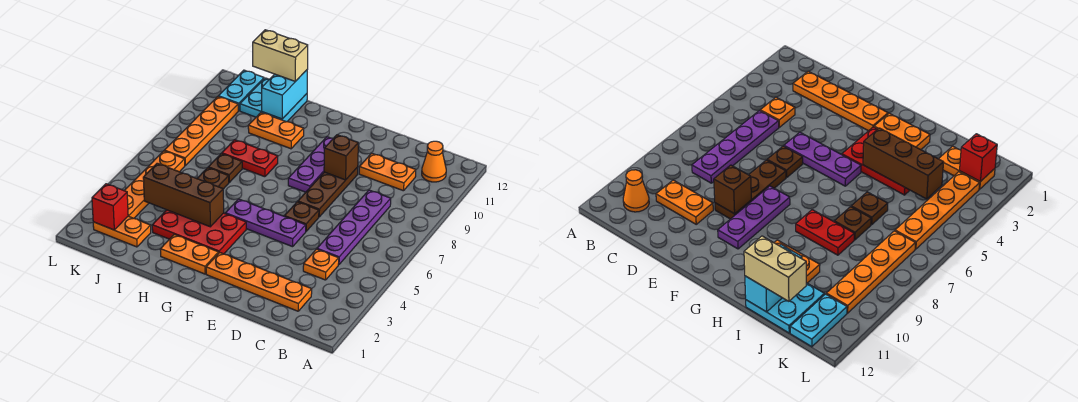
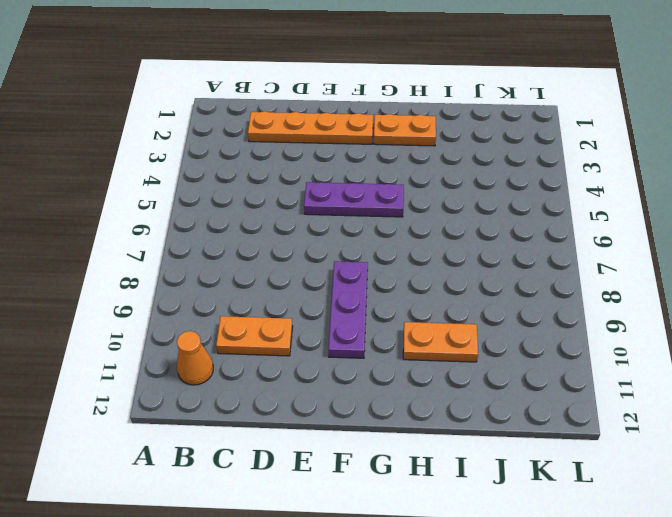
none -> orange plate C4 level 1
none -> purple plate C5:C8 level 1
none -> brown plate E6 level 1

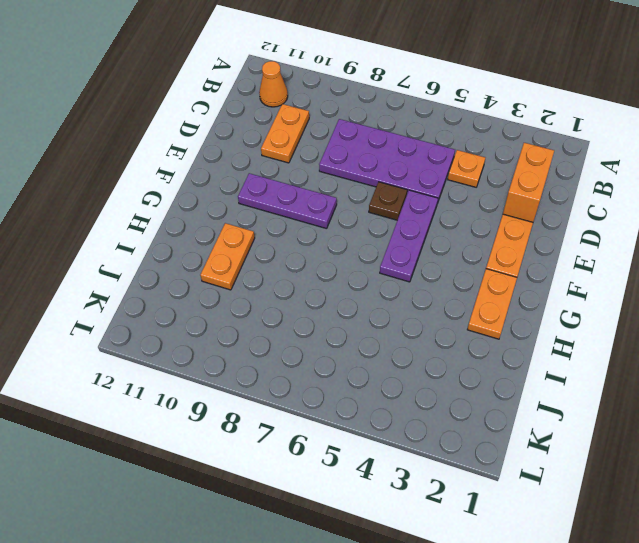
orange brick C2:D2 level 2 -> none
purple plate C5:D8 level 1 -> purple plate C5:C8 level 1
none -> brown plate E7:E9 level 1
none -> red plate G3:I4 level 1
none -> red plate H8:I8 level 1

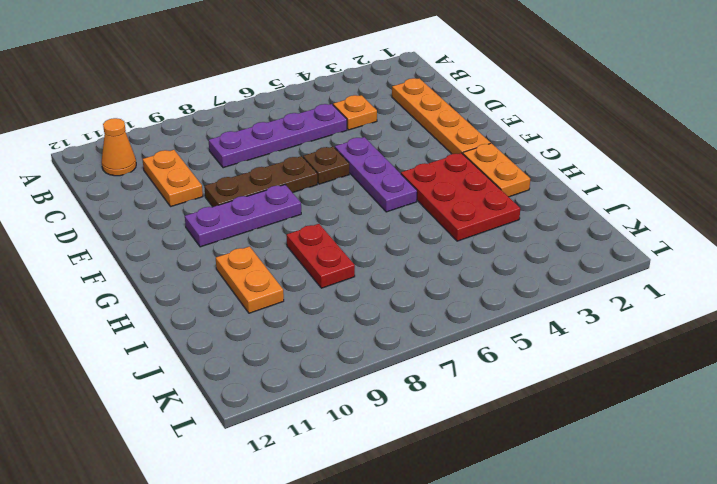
none -> brown plate I6 level 1
none -> brown plate I7 level 1
none -> cyan plate I11:J12 level 1

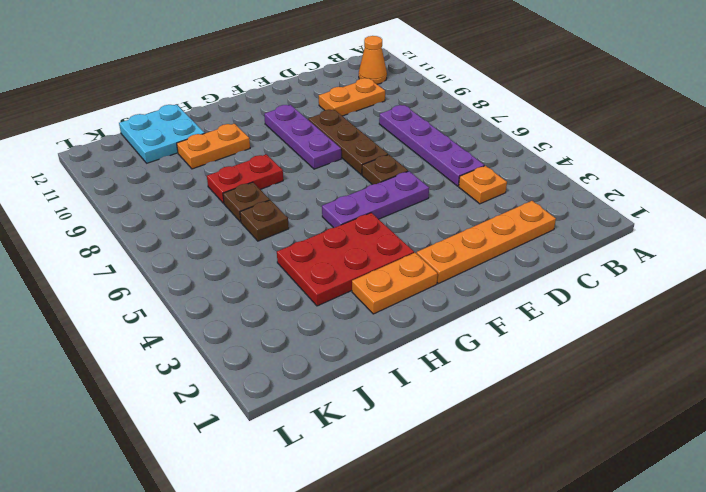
none -> orange plate J2:K2 level 1
none -> orange plate K3:K6 level 1
none -> orange plate K7:K10 level 1

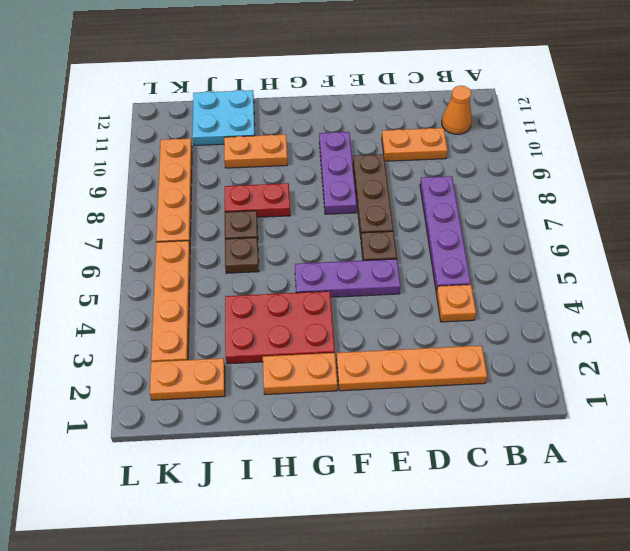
none -> cyan plate K11:K12 level 1
none -> brown brick E9 level 2
none -> brown brick H4:J4 level 2

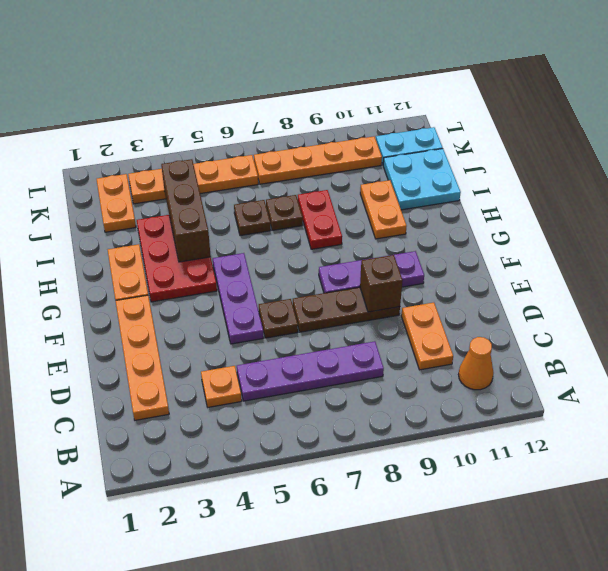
none -> cyan brick I11:I12 level 2
none -> red brick K2 level 2
none -> tan brick I12:J12 level 3

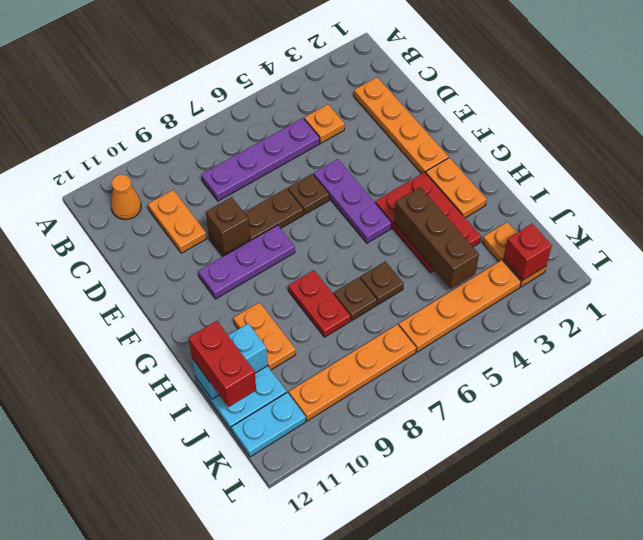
red brick I12:J12 level 3 -> tan brick I12:J12 level 3

